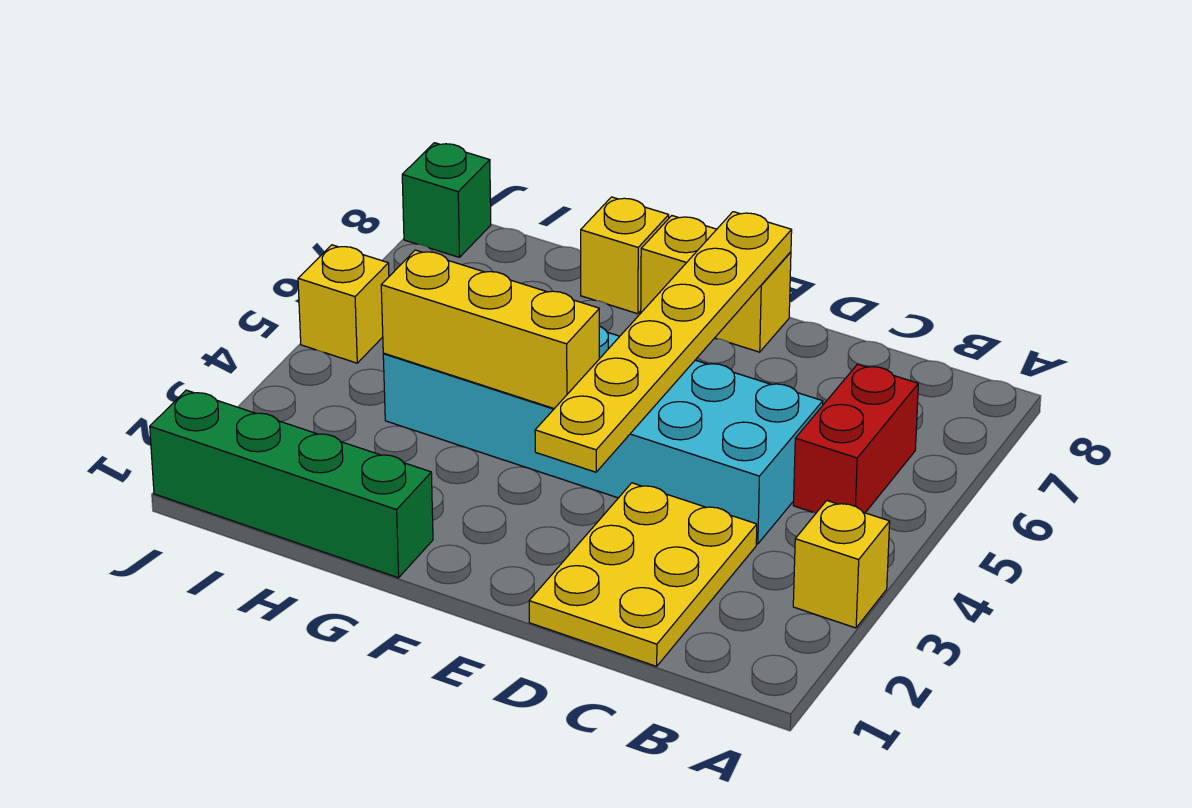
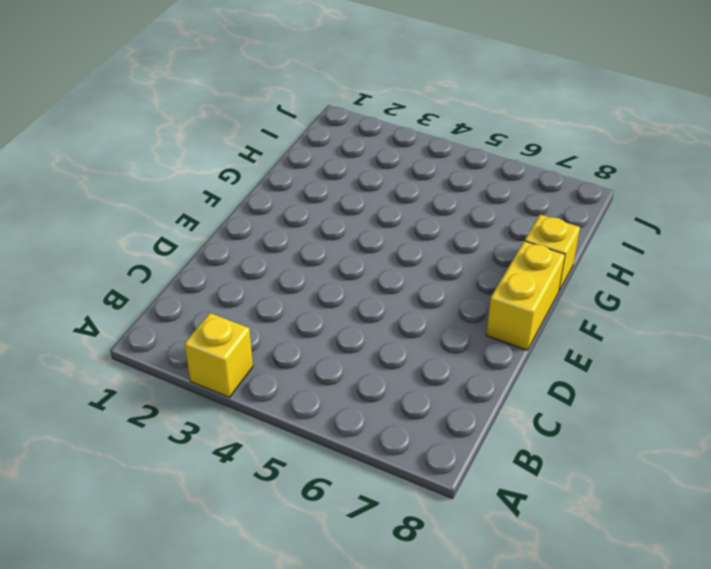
none -> red brick B5:B6 level 1
none -> yellow plate C1:D3 level 1

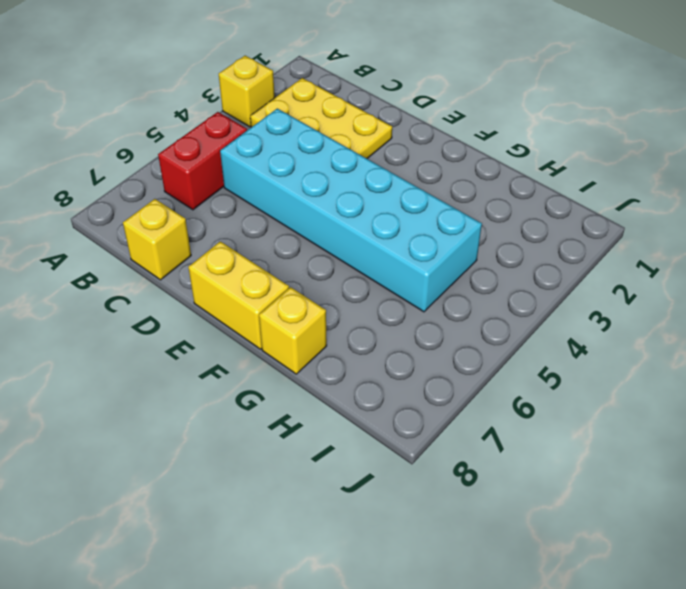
yellow plate B2:D3 level 1 -> yellow plate C1:D3 level 1
yellow brick C8 level 1 -> yellow brick J5 level 1
none -> green brick G1:J1 level 1
none -> green brick J8 level 1

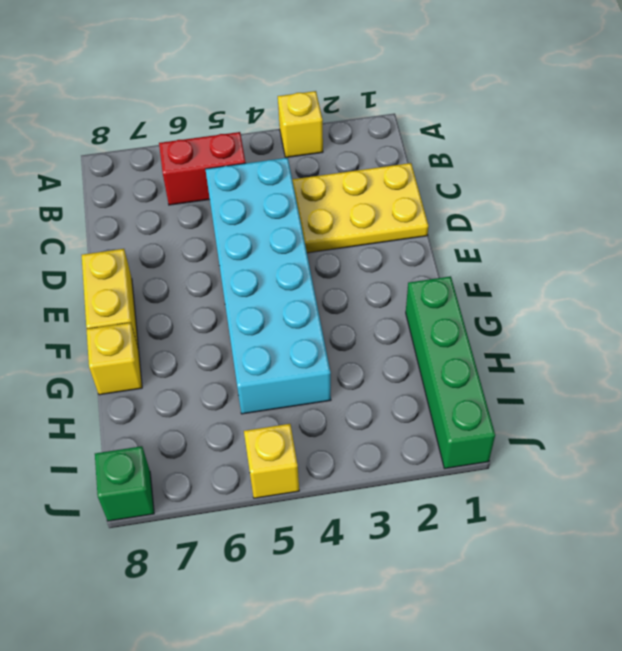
none -> yellow plate E3:E8 level 2
none -> yellow brick F4:H4 level 2

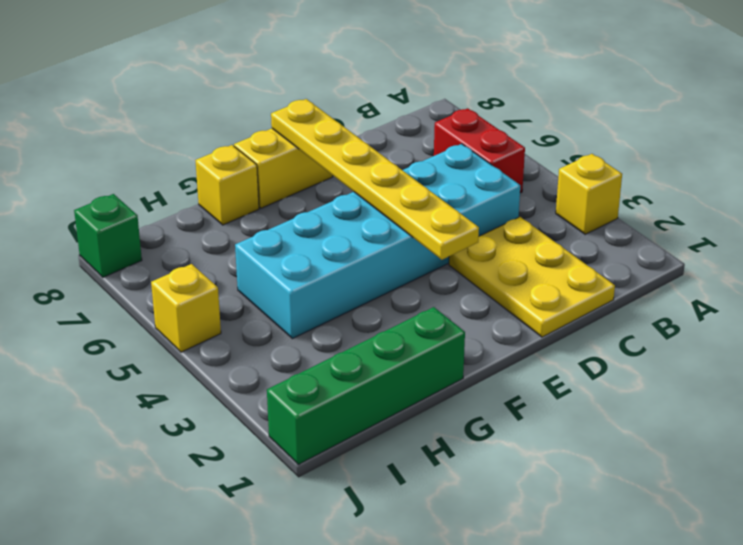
none -> yellow brick F4:H4 level 2

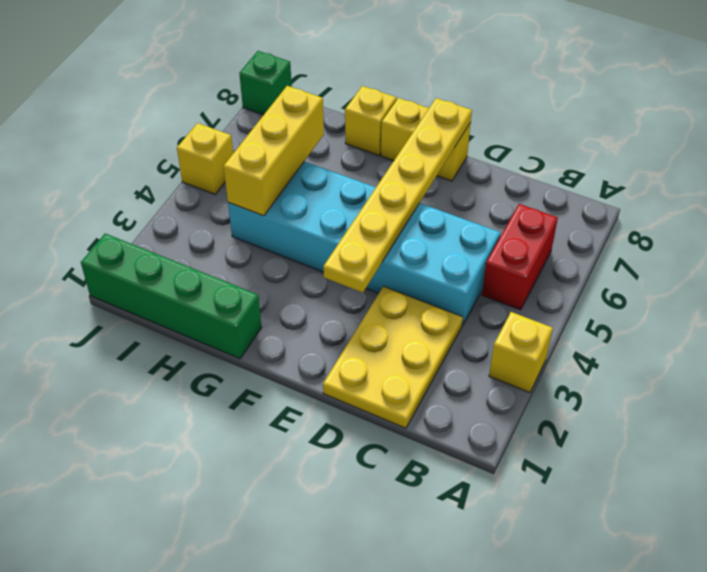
yellow brick H4:H6 level 2 -> yellow brick F4:H4 level 2

